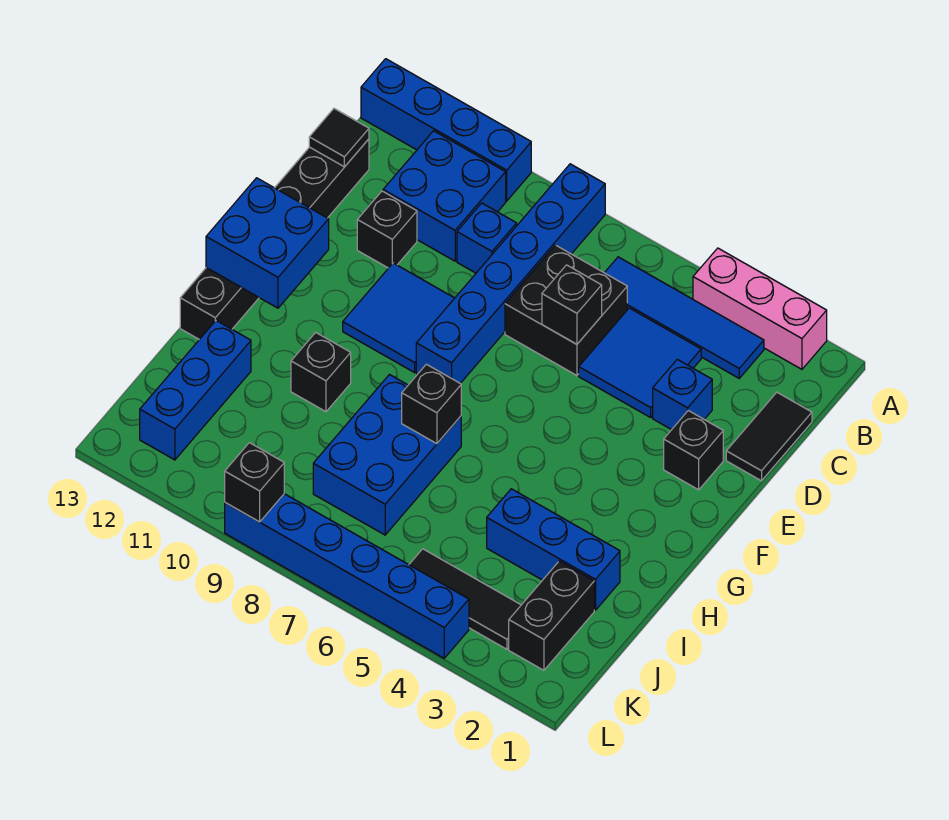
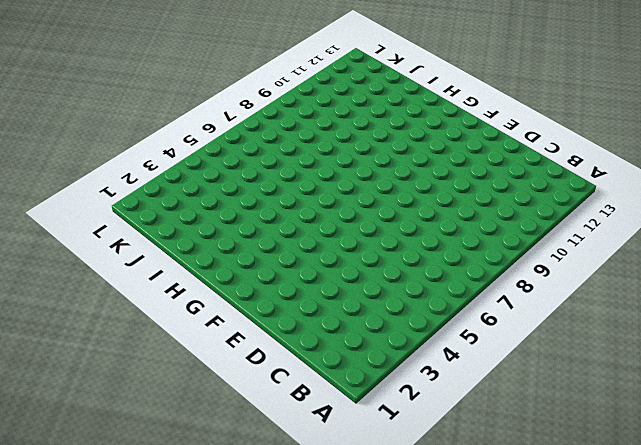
none -> pink brick A2:A4 level 1
none -> blue brick A8:F8 level 1
none -> blue brick A10:A13 level 1

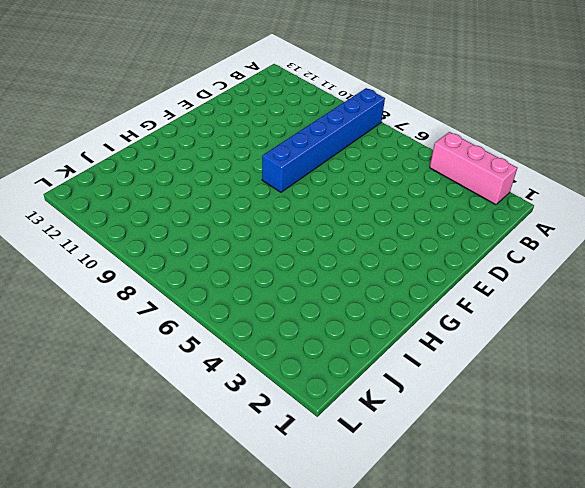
none -> blue brick A10:A13 level 1
none -> blue tile B3:B6 level 1
none -> blue brick B10:C11 level 1

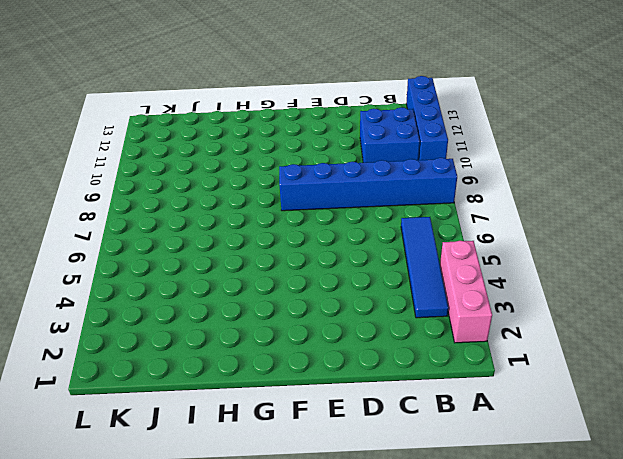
none -> black tile C1:D1 level 1
none -> blue tile C4:D5 level 1
none -> black brick C6:D7 level 1

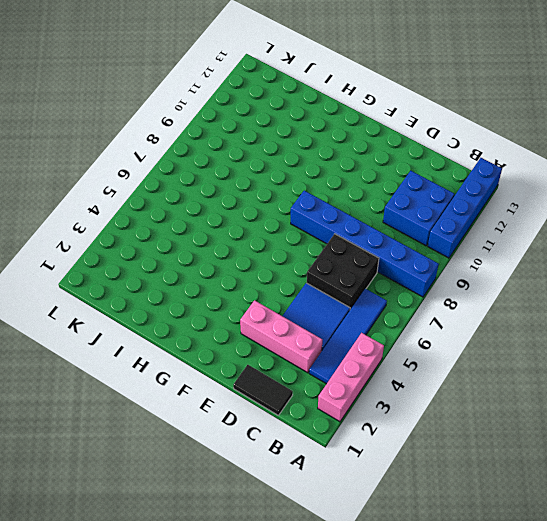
pink brick C3:E3 level 1 -> blue brick D3 level 1
none -> blue brick C9 level 1
none -> black brick C13:H13 level 1
none -> black brick D11 level 1

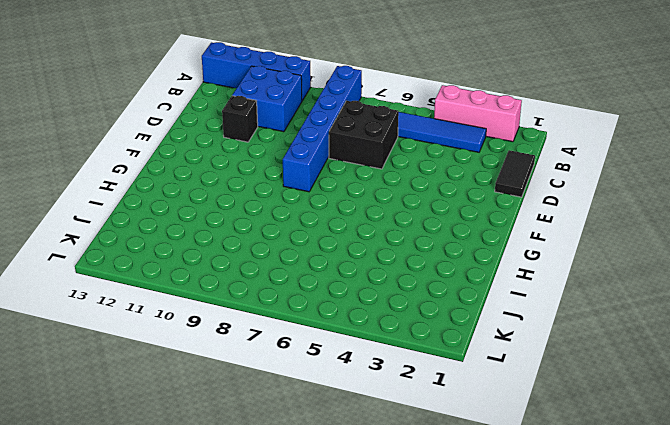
none -> blue tile C4:D5 level 1
none -> blue brick C9 level 1
none -> black brick C13:H13 level 1

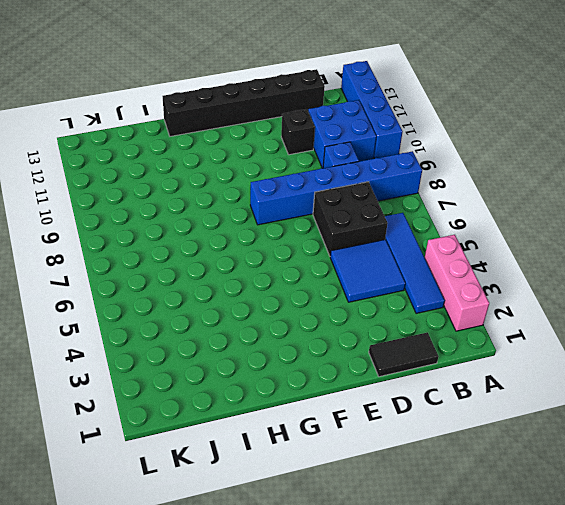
none -> blue brick D3 level 1
none -> black brick E2 level 1
none -> blue tile E9:F10 level 1

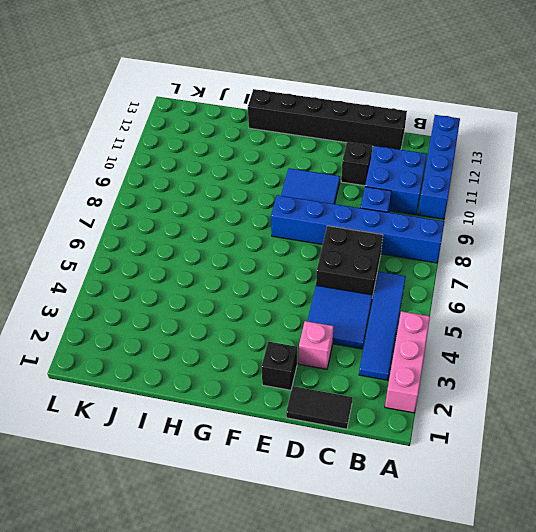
pink brick D3 level 1 -> blue brick D3 level 1
none -> blue brick H7:J8 level 1
none -> black brick H10 level 1
none -> blue brick I2:I4 level 1

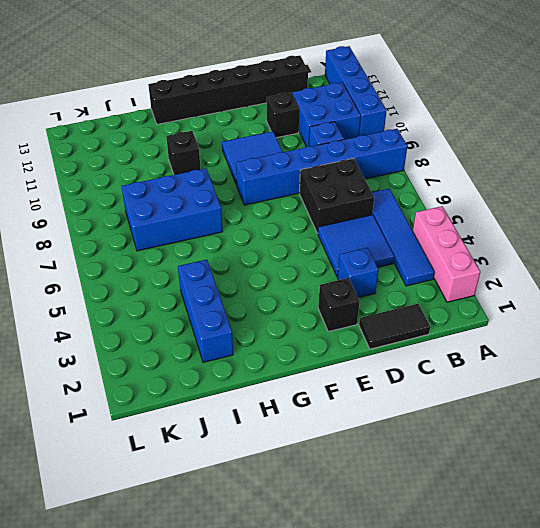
none -> blue brick I12:K12 level 1
none -> black brick J2:K2 level 1
none -> black tile K3:K5 level 1

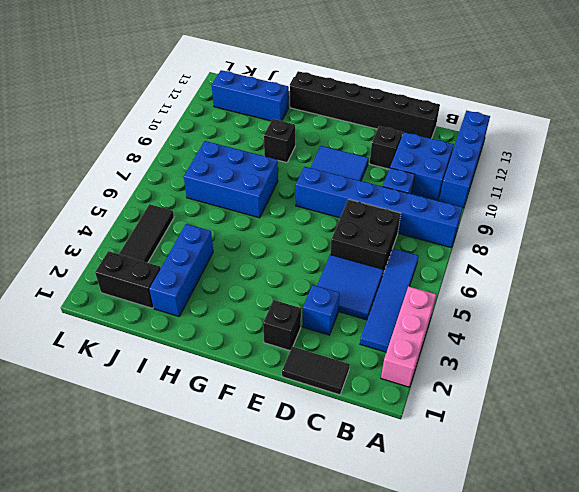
none -> blue brick L4:L9 level 1
none -> black tile C13 level 2
none -> black brick D6 level 2

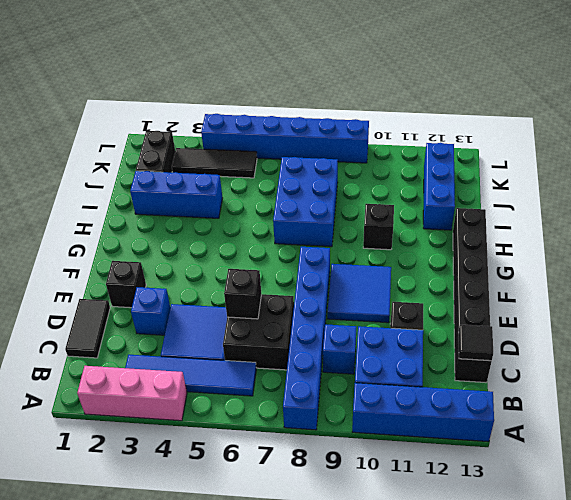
none -> blue brick F12:G13 level 2
none -> black brick H7 level 2
none -> black brick L9 level 2

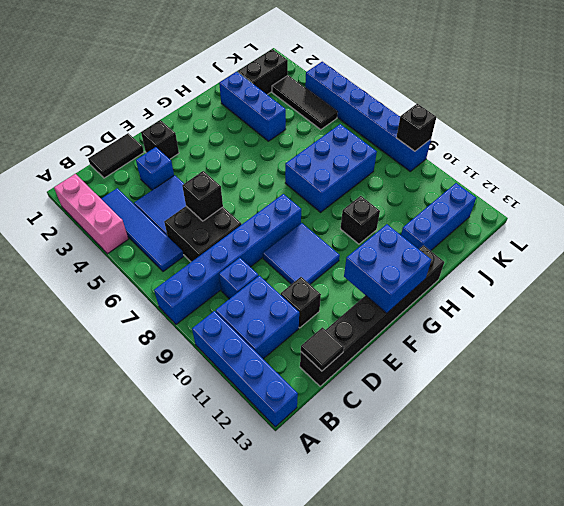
none -> black brick H7 level 2

